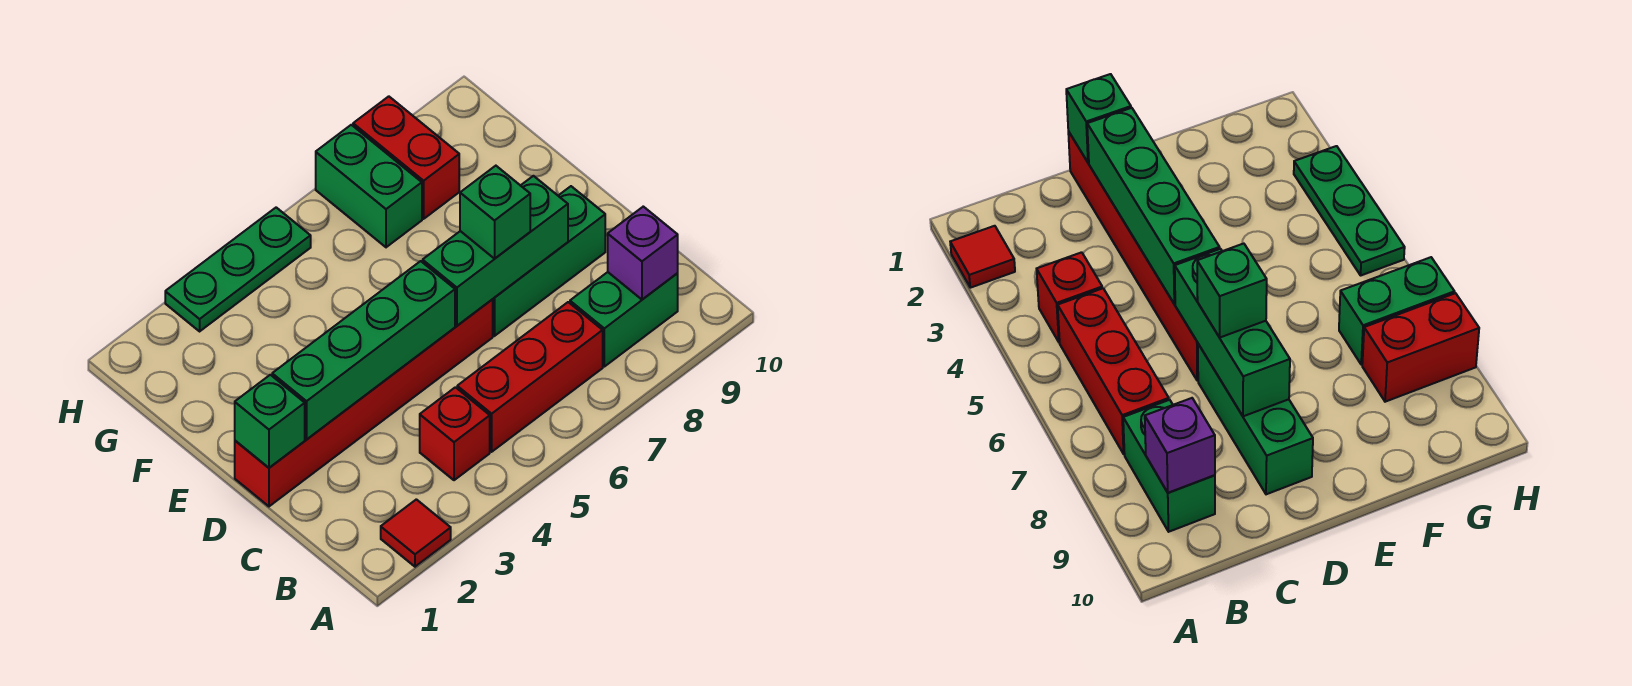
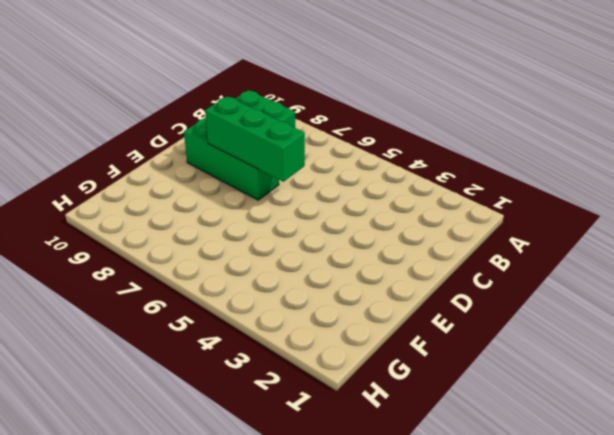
none -> red tile A2 level 1
none -> red brick B4 level 1
none -> red brick B5:B7 level 1

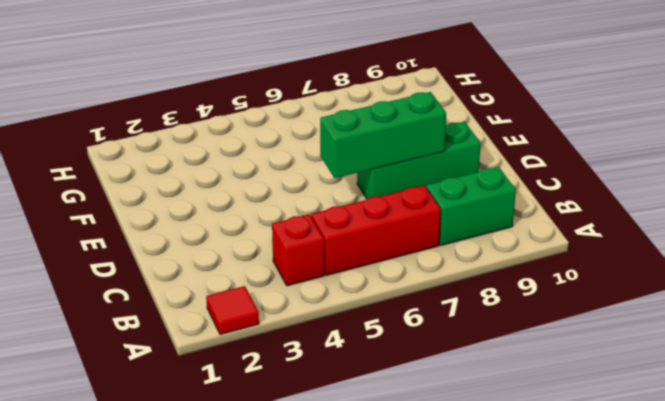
none -> red brick D1:D6 level 1
none -> green brick G7:H7 level 1
none -> red brick G8:H8 level 1

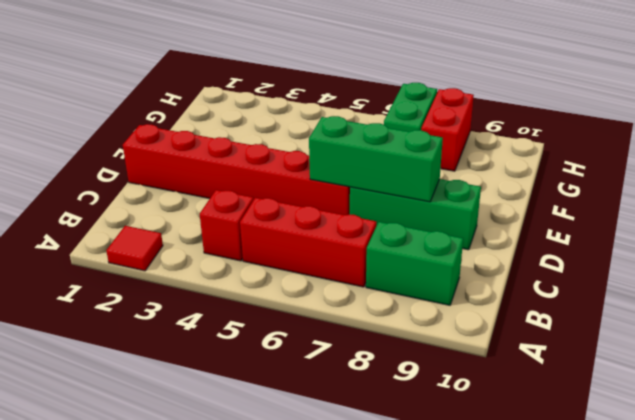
none -> green plate H3:H5 level 1
none -> purple brick B9 level 2
none -> green brick D1 level 2

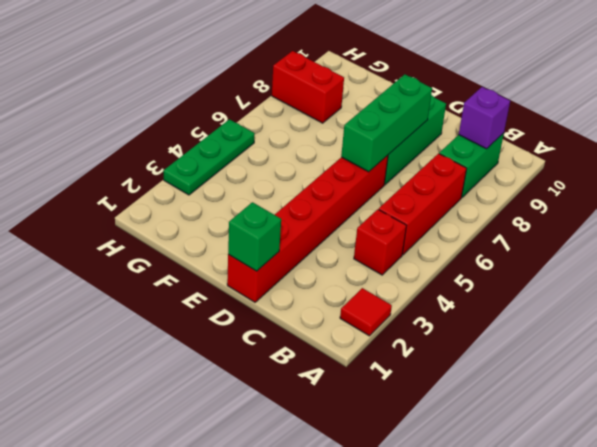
none -> green brick G7:H7 level 1
none -> green brick D2:D5 level 2
none -> green brick D7 level 3

